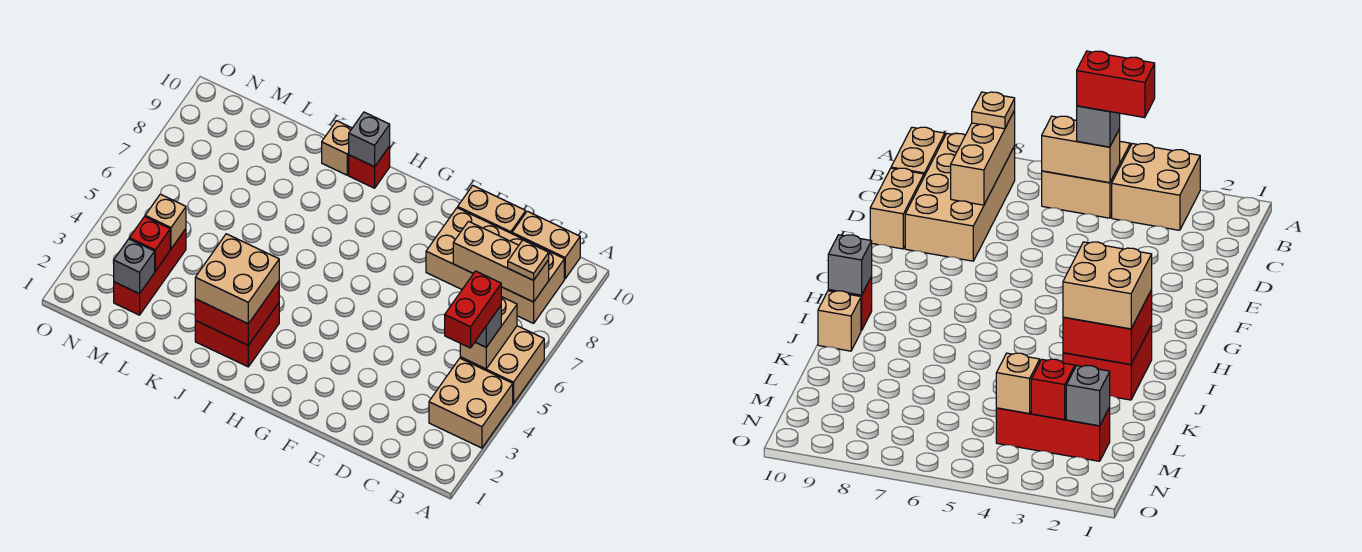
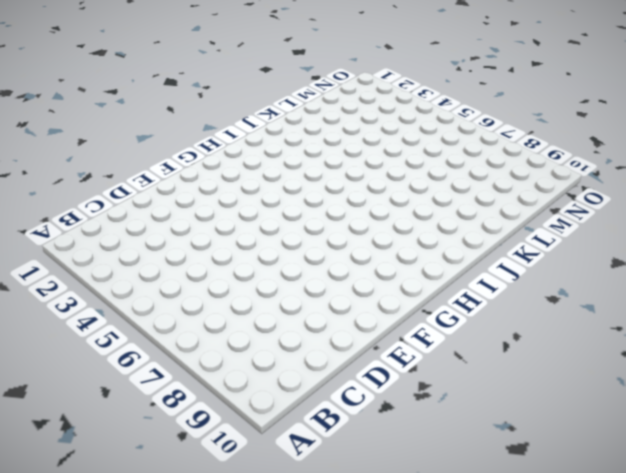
none -> tan brick A3:B4 level 1
none -> tan brick A5:B6 level 1
none -> tan brick B8:E9 level 1

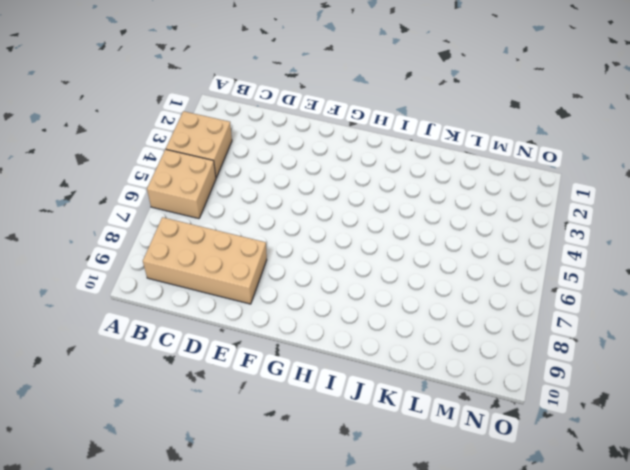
none -> tan brick B10:C10 level 1
none -> tan brick D10:E10 level 1
none -> red brick I2:J3 level 1

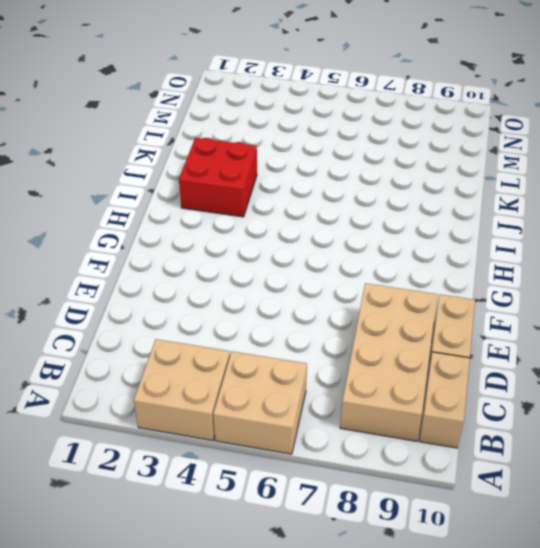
none -> red brick I10 level 1
none -> tan brick J10 level 1
none -> red brick M2:M4 level 1

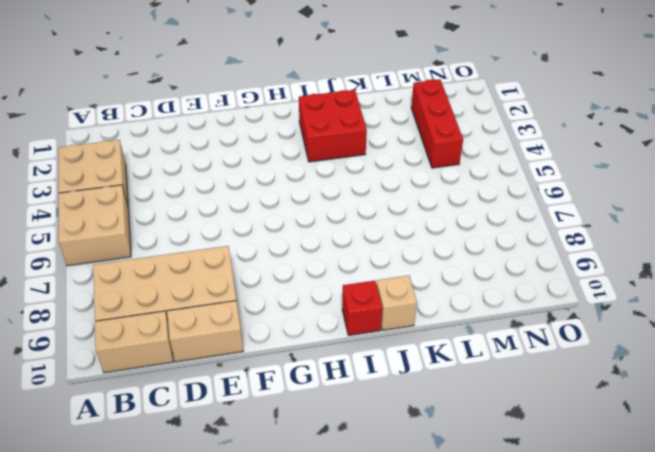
none -> tan brick B5:B6 level 2
none -> tan brick B8:D8 level 2
none -> red brick I2:J3 level 2

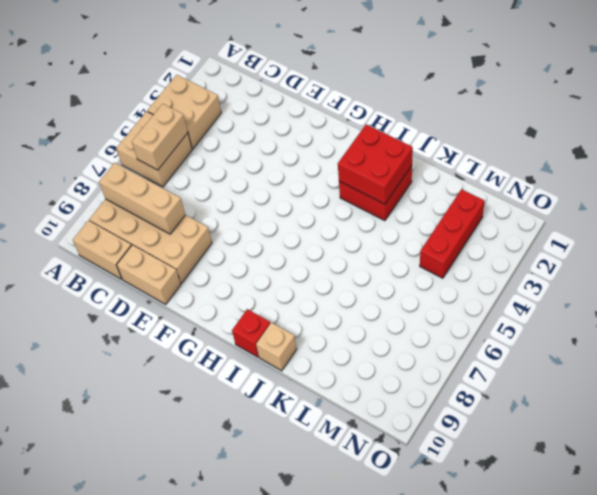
none -> grey brick I10 level 2
none -> grey brick M2 level 2
none -> red brick M3 level 2

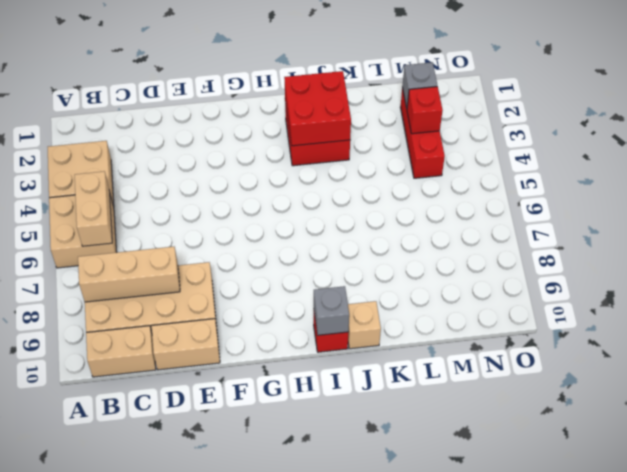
none -> tan brick M4 level 2
none -> grey brick B5 level 3
none -> tan plate B8 level 3

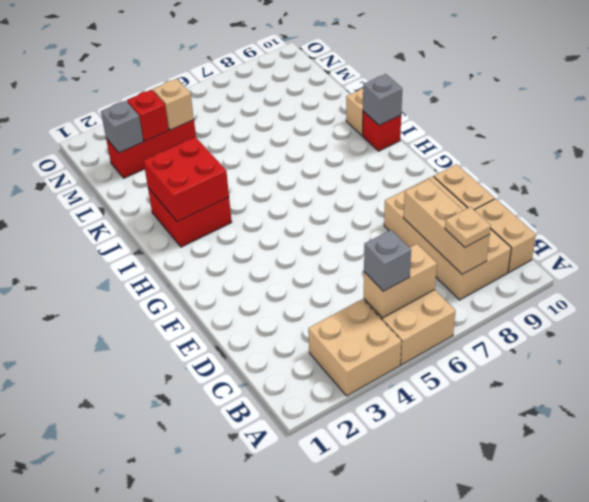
none -> tan brick I2:J3 level 3
none -> red brick B4:B5 level 4

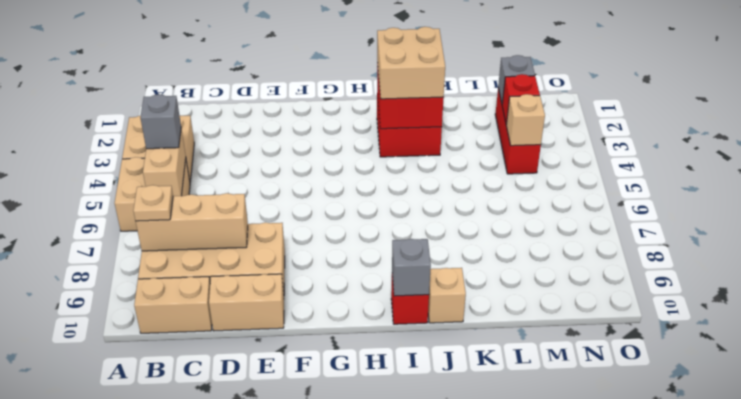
none -> red brick B4:B5 level 4

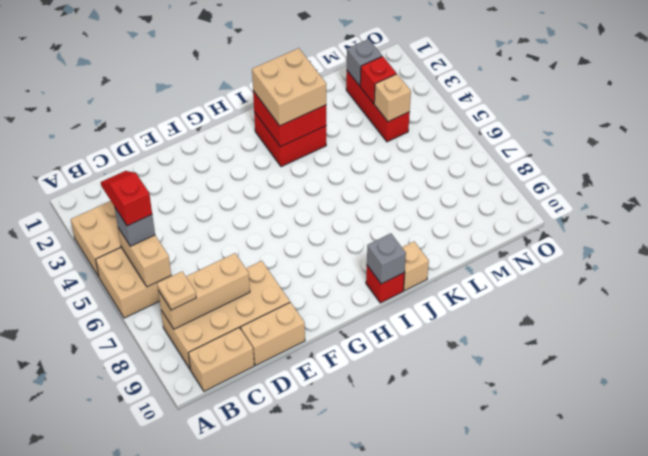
red slope B4:B5 level 4 top 5 -> red brick B4:B5 level 4

